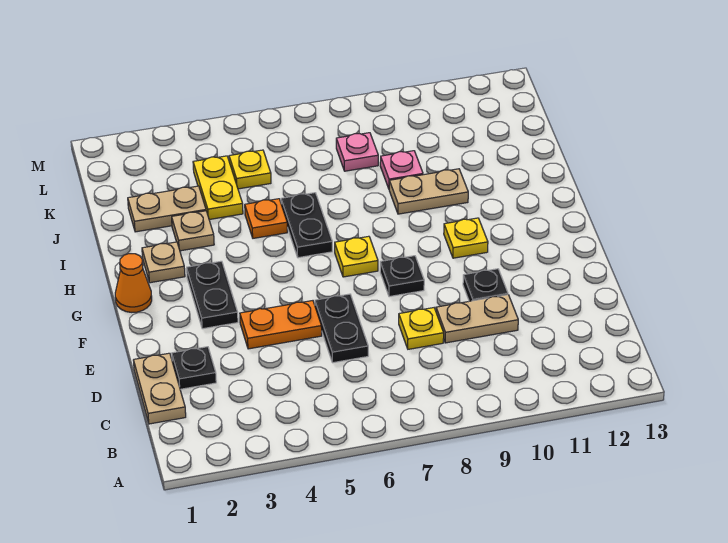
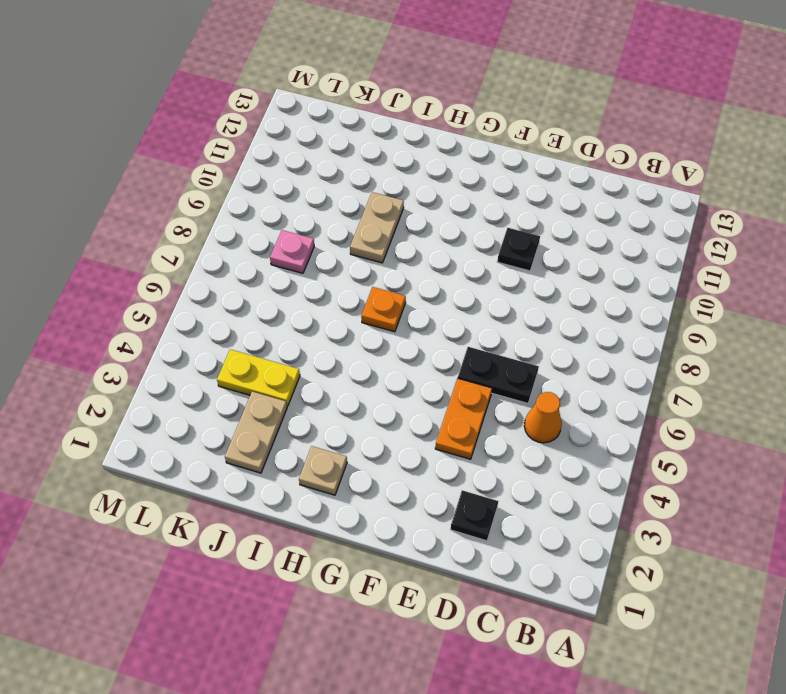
orange cone C5 level 1 -> orange cone G1 level 1
orange plate H7 level 1 -> orange plate I5 level 1
none -> tan plate C1:D1 level 1
none -> yellow plate D8 level 1
none -> tan plate D9:D10 level 1

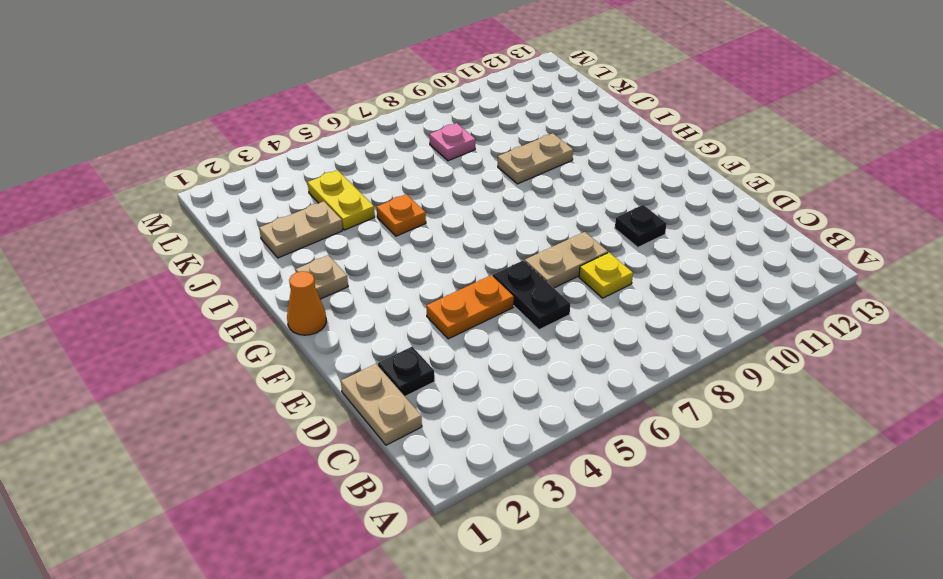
tan plate E7:E8 level 1 -> tan plate D9:D10 level 1
none -> black plate F3:G3 level 1
none -> black plate F8 level 1
none -> yellow plate G7 level 1

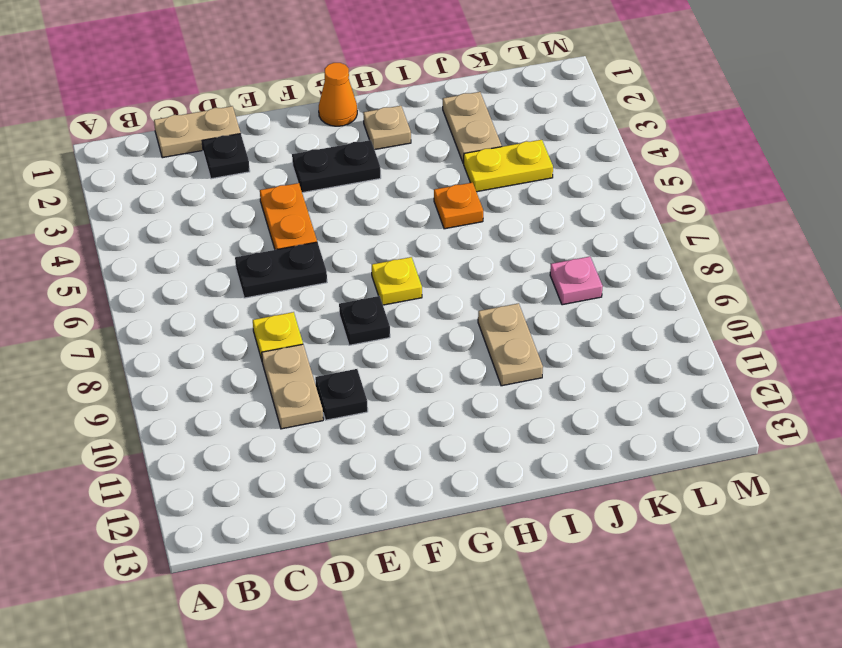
none -> yellow plate G10 level 1
none -> black plate H6:I6 level 1
none -> tan plate I3 level 1

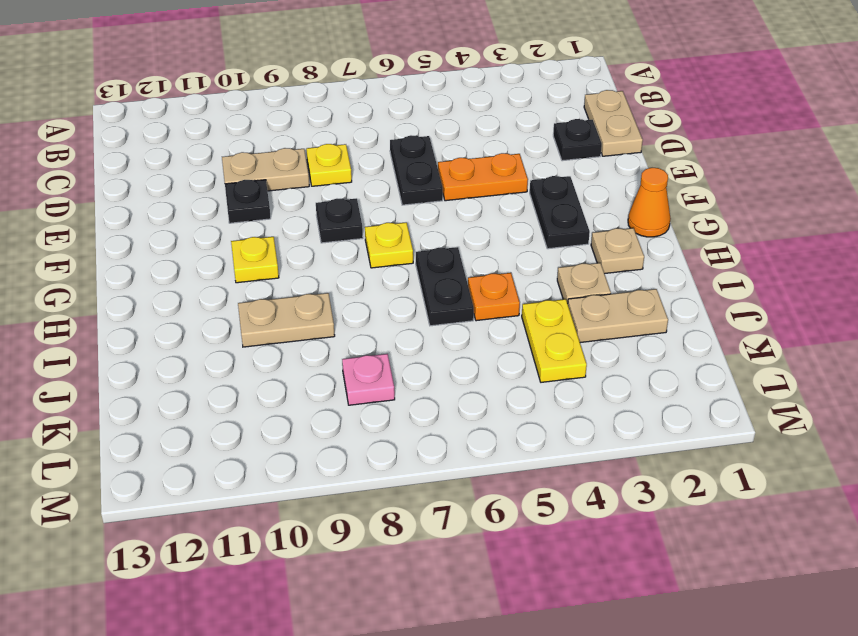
none -> pink plate J9 level 1
none -> yellow plate K5 level 1

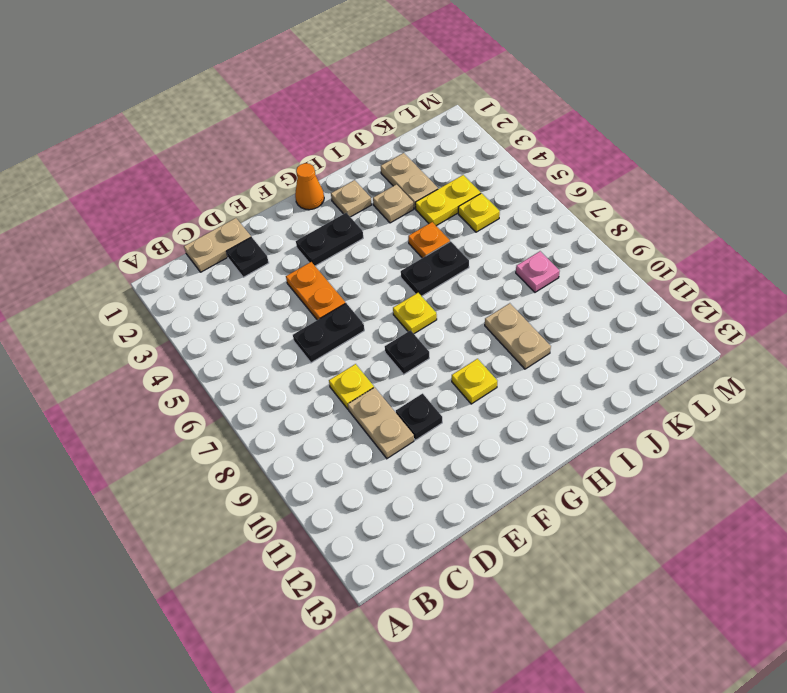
none -> pink plate J9 level 1

